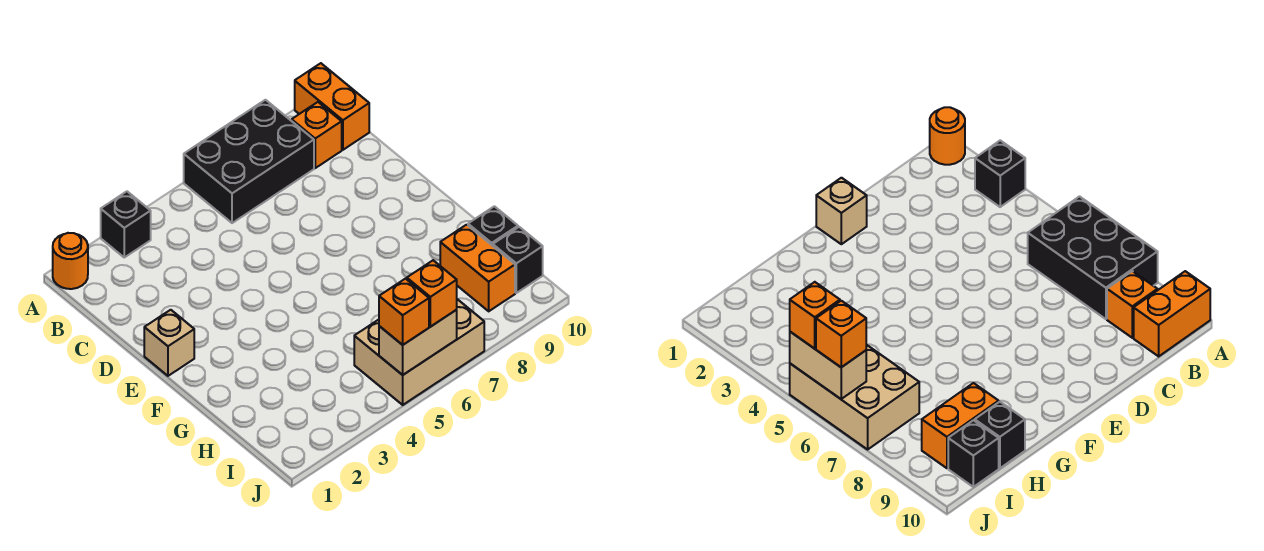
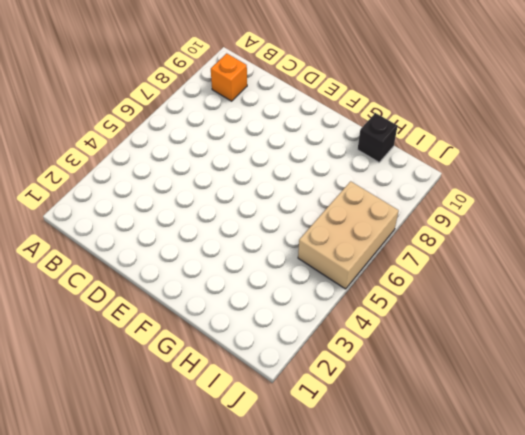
none -> orange round brick A1 level 1
none -> black brick A3 level 1
none -> black brick A6:B8 level 1

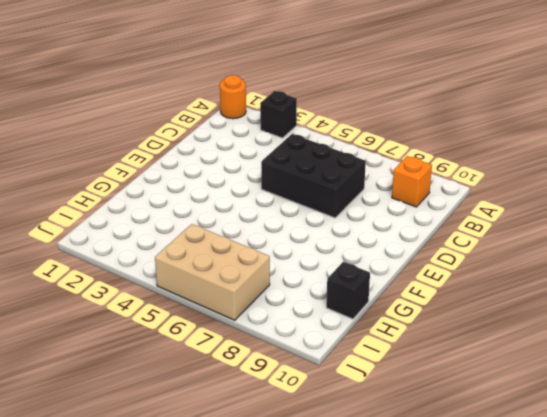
black brick C5:D7 level 1 -> black brick A6:B8 level 1
none -> orange brick A10:B10 level 1
none -> tan brick E1 level 1
none -> orange brick H9:I9 level 1

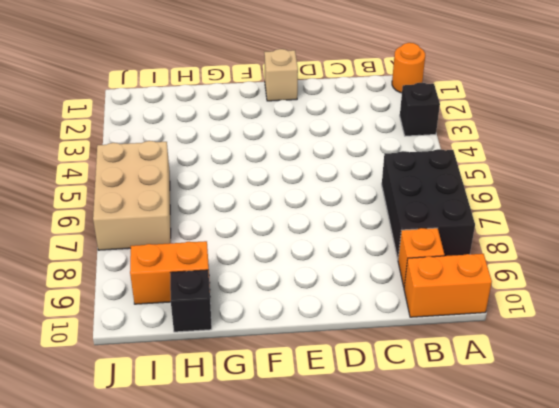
none -> black brick I10 level 1
none -> tan brick J5:J6 level 2
none -> orange brick J5 level 3

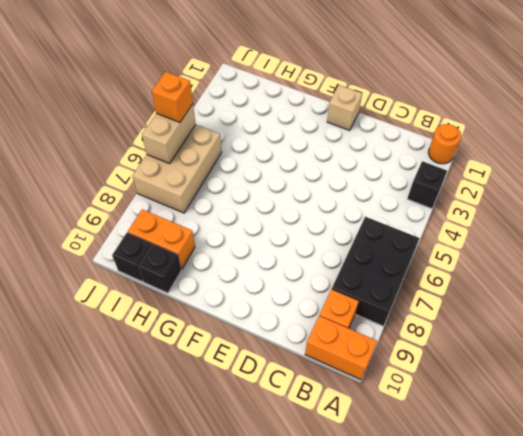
none -> orange brick J6 level 3

